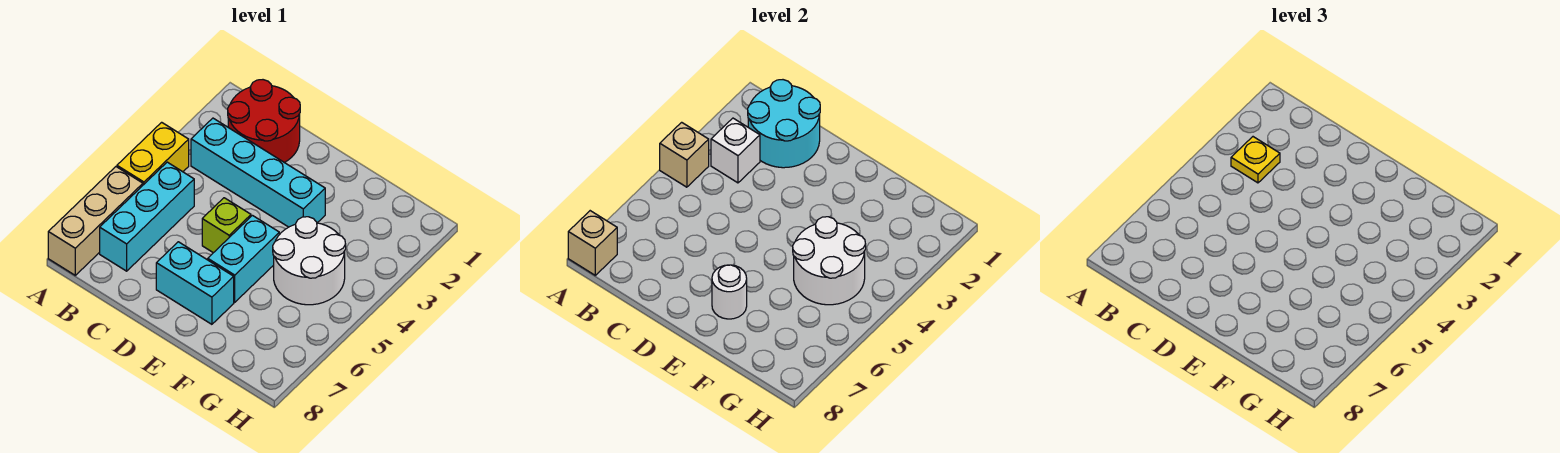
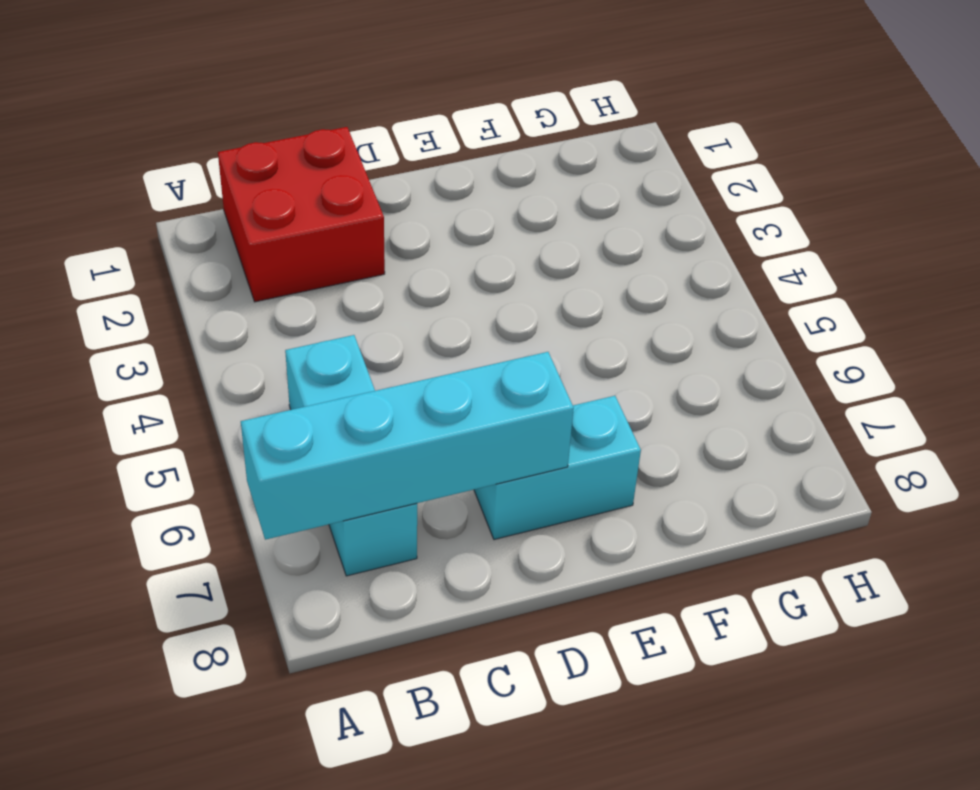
cyan brick A7:D7 level 2 -> cyan brick B3:E3 level 1
red brick B1:C2 level 1 -> red round brick B1:C2 level 1
none -> yellow brick A4:A5 level 1
none -> tan brick A6:A8 level 1
none -> lime brick D5 level 1

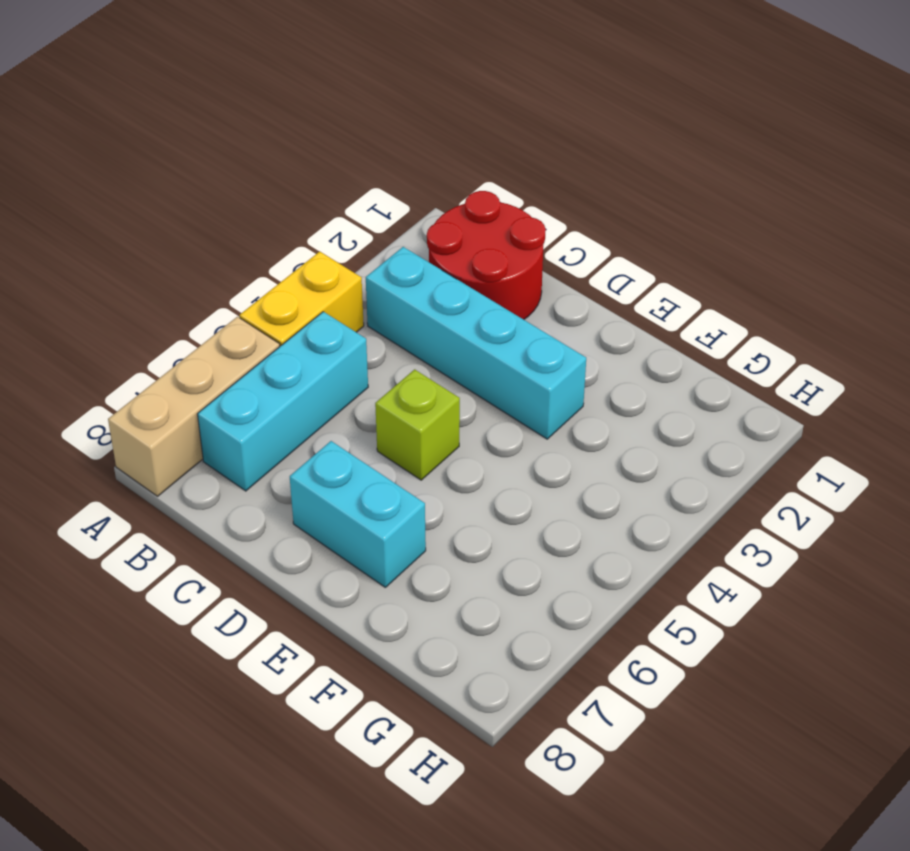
none -> cyan brick E5:E6 level 1
none -> white round brick F4:G5 level 1
none -> tan brick A4 level 2

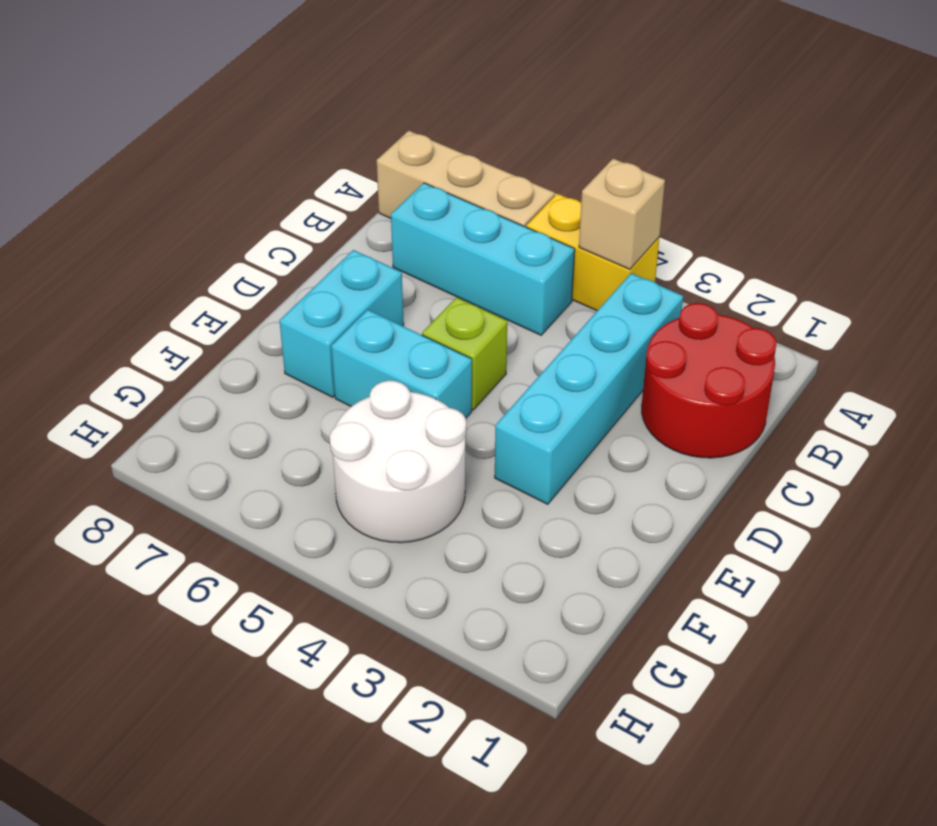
none -> tan brick A8 level 2
none -> cyan round brick B1:C2 level 2
none -> white brick B3 level 2

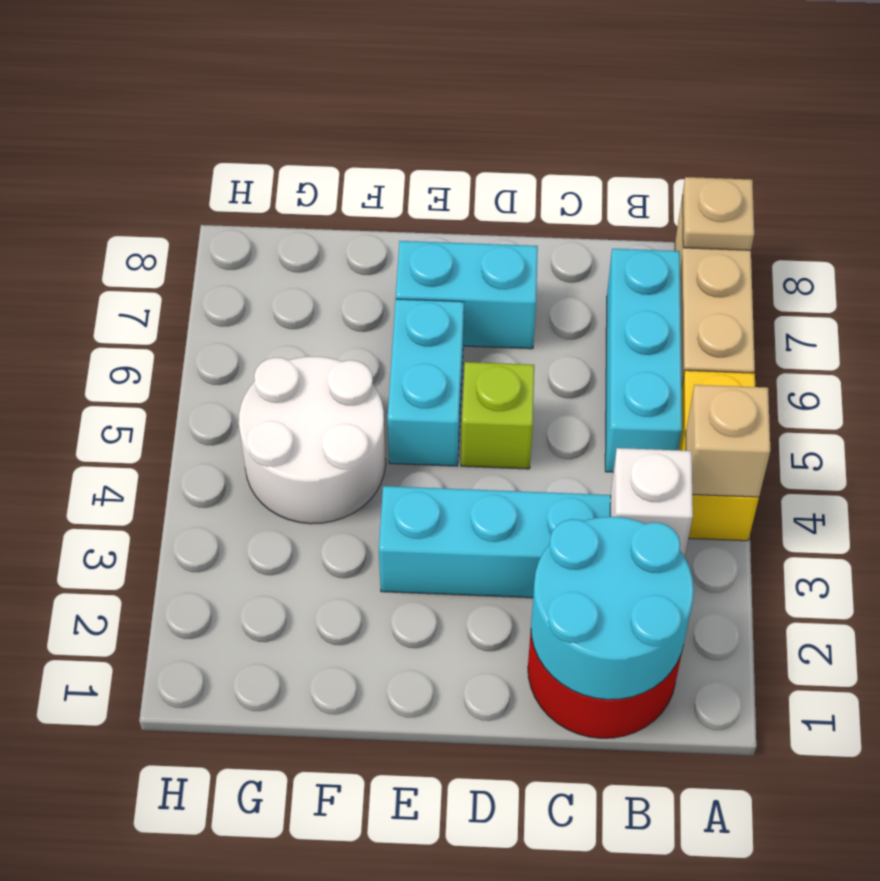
tan plate A8 level 2 -> tan brick A8 level 2
none -> white round brick E7 level 2
none -> white round brick F4:G5 level 2
none -> yellow plate B3 level 3

